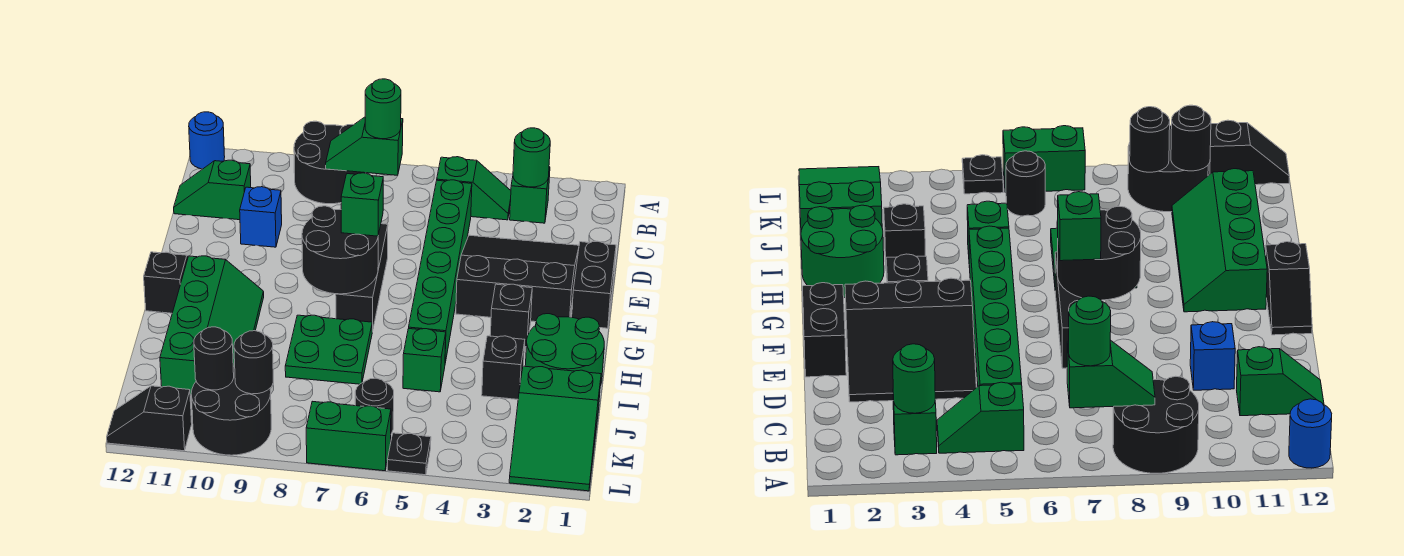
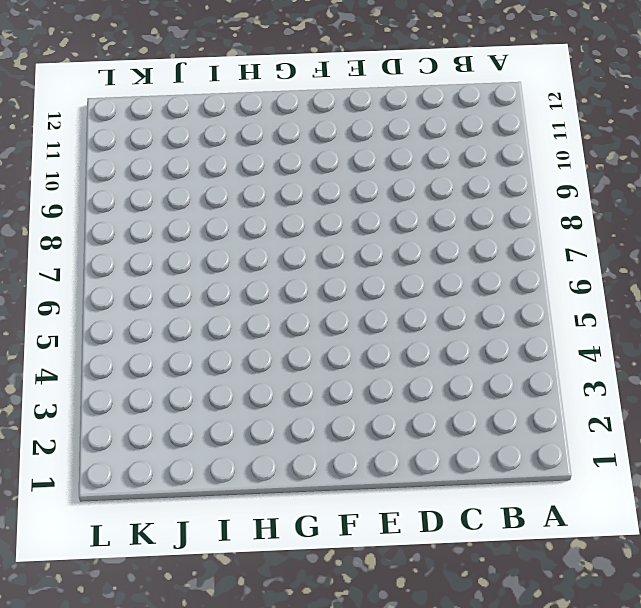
none -> black round brick A8:B9 level 1
none -> blue round brick A12 level 1
none -> green brick B3 level 1
none -> green slope B4:B5 level 1 top 5

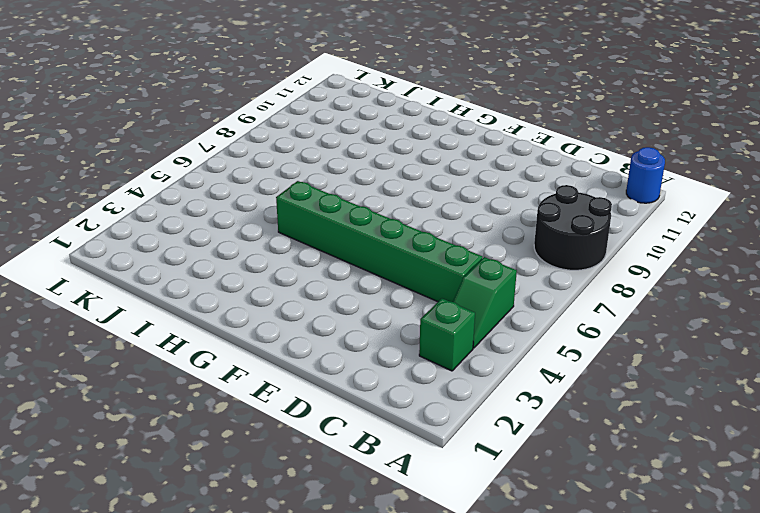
none -> green slope C11:C12 level 1 top 11
none -> black slope D2:F4 level 1 top F
none -> blue brick D10 level 1
none -> black brick E1:F1 level 1

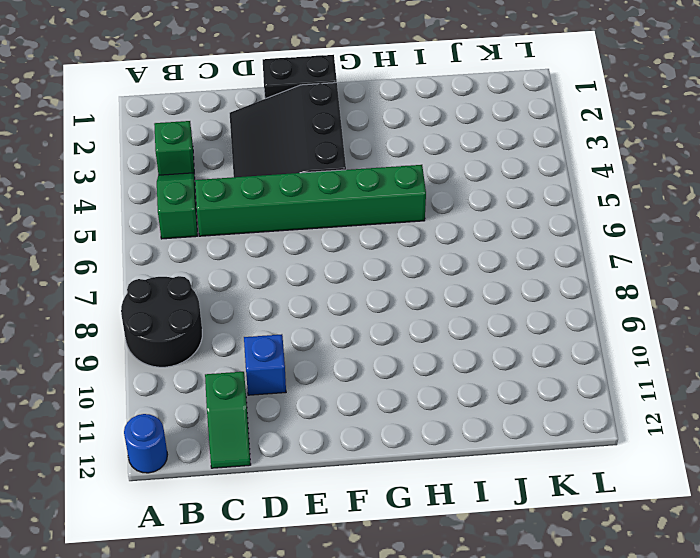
none -> black brick E7:G7 level 1
none -> black slope F12:G12 level 1 top G
none -> black brick G3 level 1
none -> green slope G10:J11 level 1 top 11

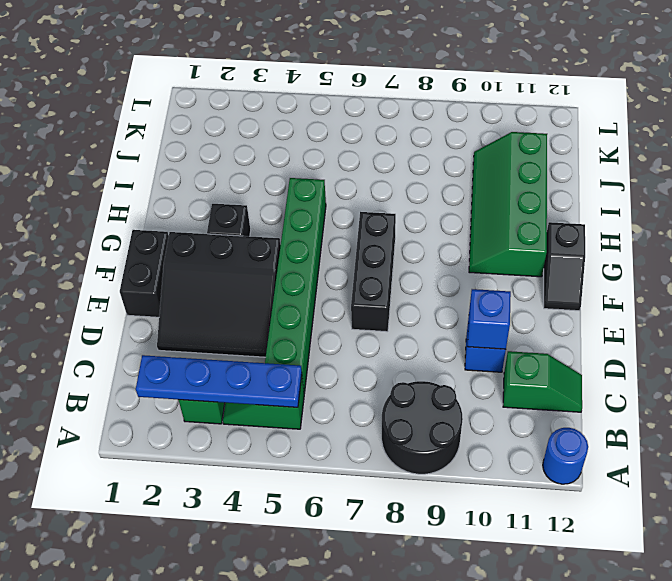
blue plate B2:B5 level 2 -> green round brick B3 level 2
blue brick D10 level 2 -> none
none -> green round brick H1:I2 level 1
none -> green plate H7:I8 level 1
none -> black brick I3 level 1
none -> green brick I5 level 1

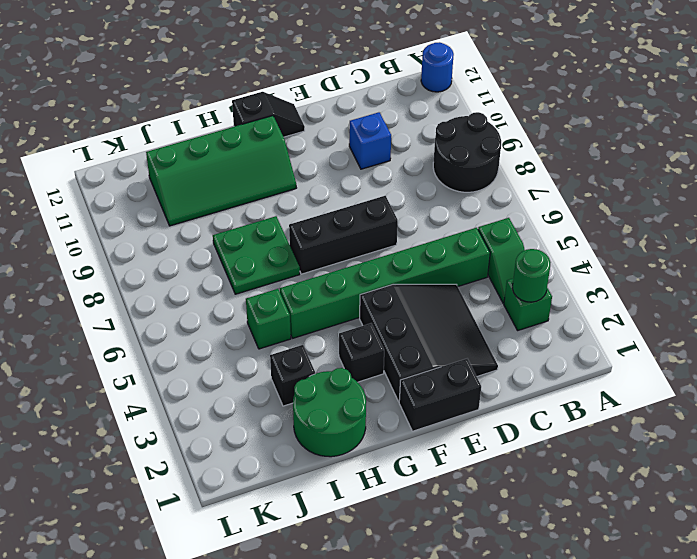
none -> green slope C11:C12 level 1 top 11
none -> green slope J1:L2 level 1 top J
none -> black round brick K6 level 1
none -> black round brick K9:L10 level 1

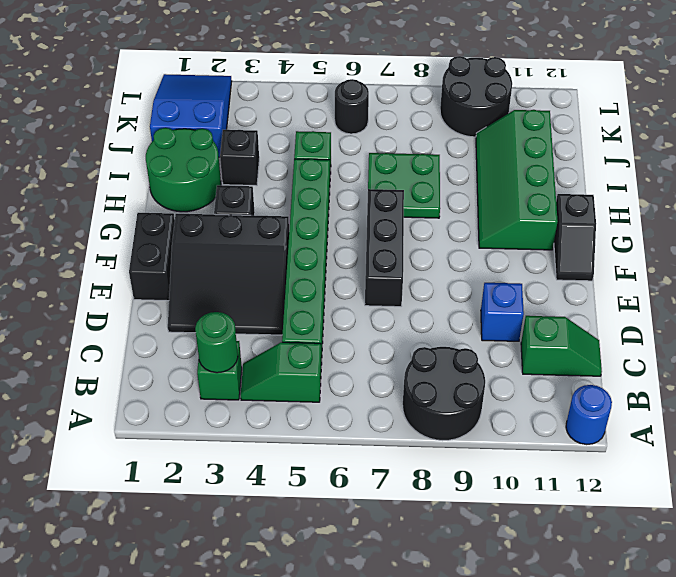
blue slope J1:L2 level 1 top J -> green slope J1:L2 level 1 top J
none -> black plate L5 level 1
none -> green brick L6:L7 level 1
none -> black slope L11:L12 level 1 top 11
none -> green slope B7:B8 level 2 top 7

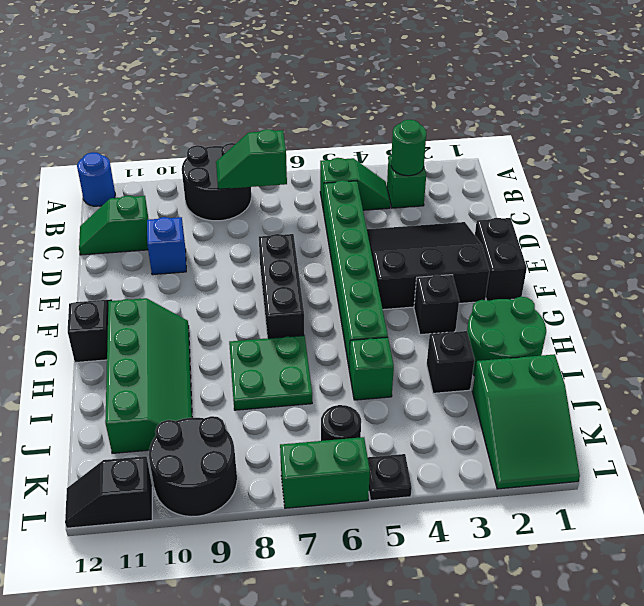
none -> black round brick F7:G8 level 2
none -> black round brick K9 level 2
none -> black round brick K10 level 2
none -> green round brick B7 level 3

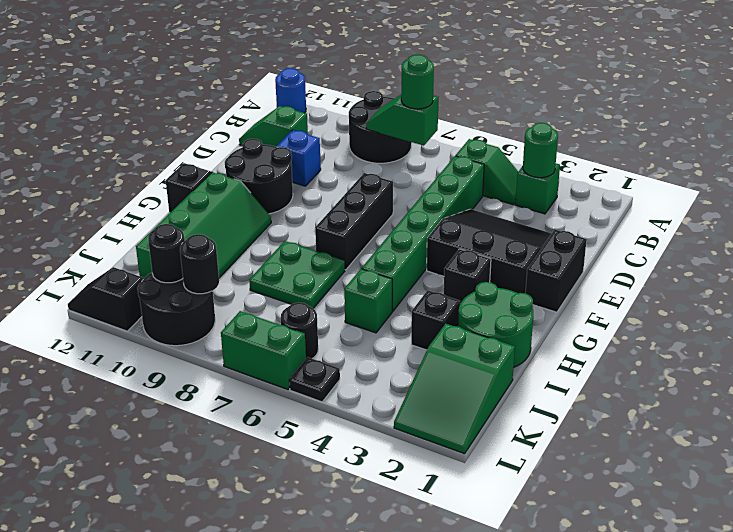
black round brick E10:F11 level 1 -> black round brick F7:G8 level 2
none -> green brick F7 level 3

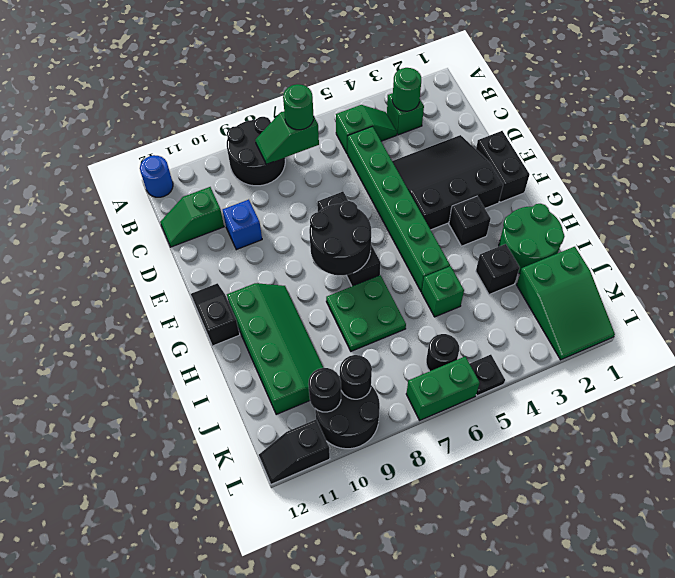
none -> green brick F7 level 3

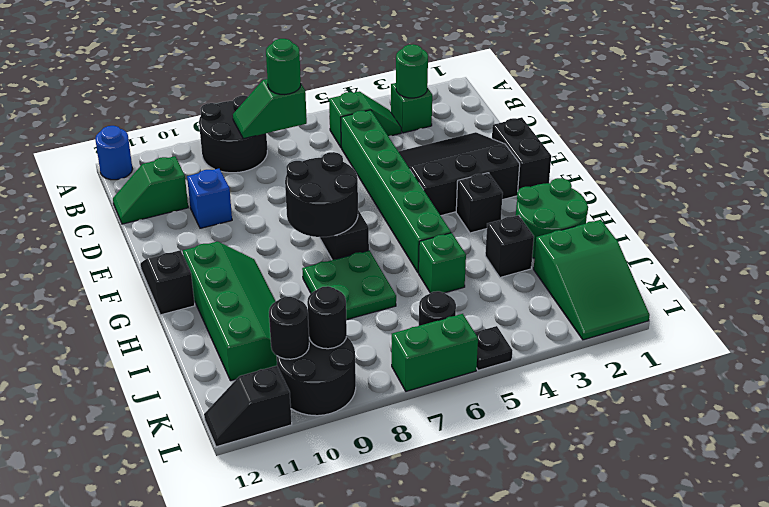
none -> green brick F7 level 3

